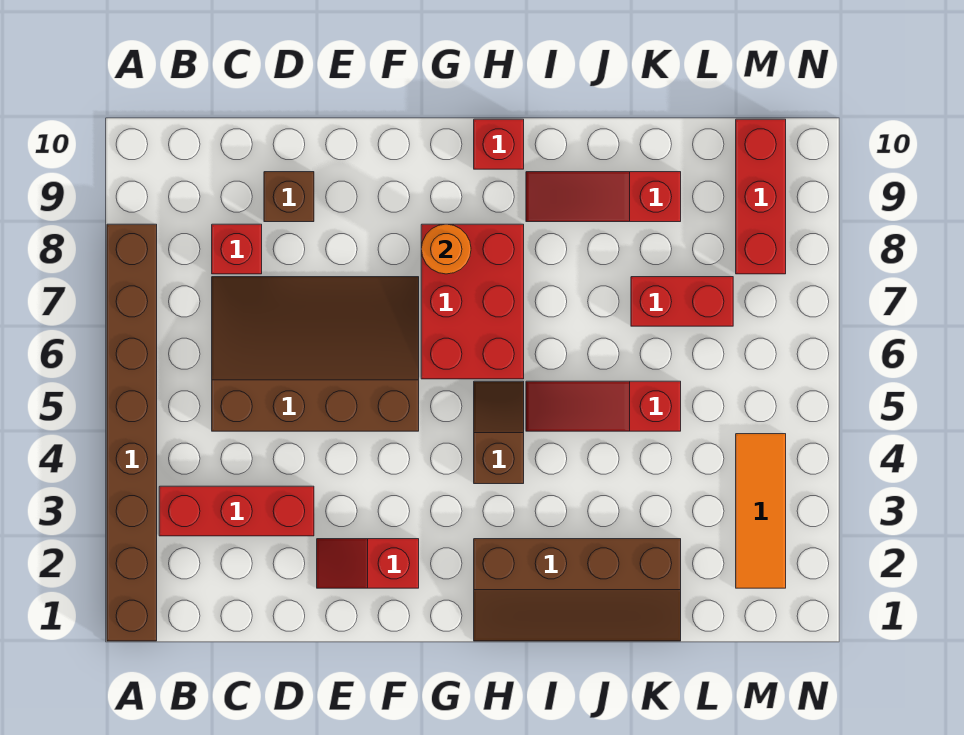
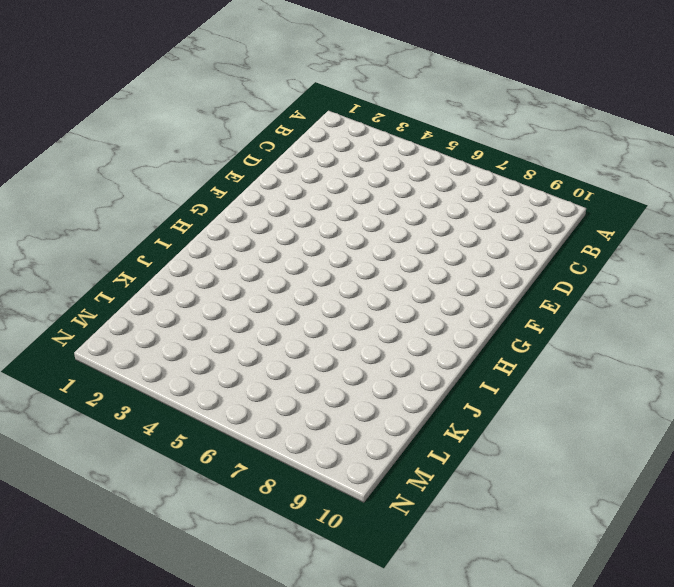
none -> brown brick A1:A8 level 1
none -> red brick B3:D3 level 1
none -> brown slope C5:F7 level 1 top 5

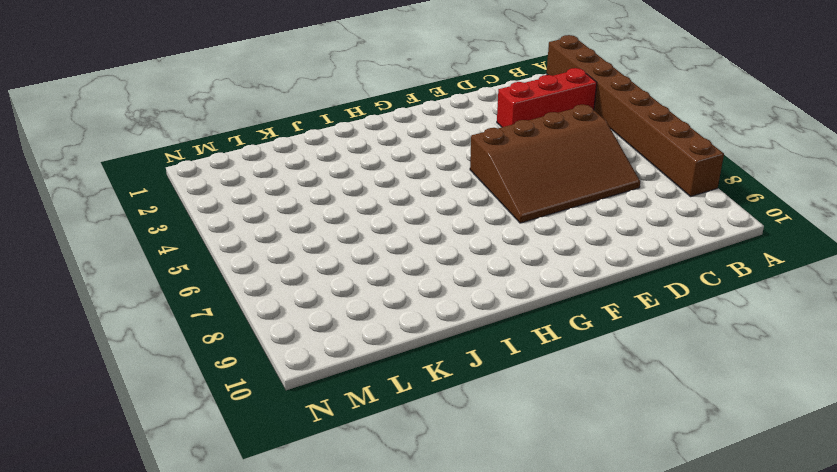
none -> red brick C8 level 1
none -> brown brick D9 level 1
none -> red slope E2:F2 level 1 top F

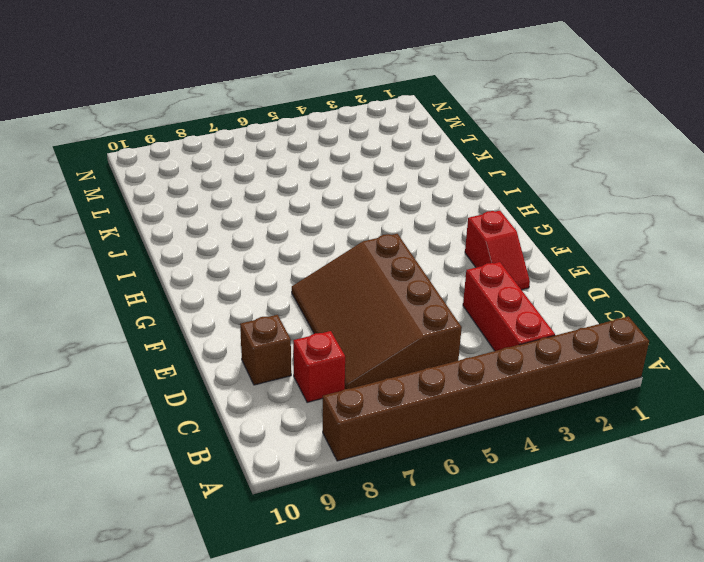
none -> red brick G6:H8 level 1
none -> brown slope H1:K2 level 1 top 2
none -> brown slope H4:H5 level 1 top 4

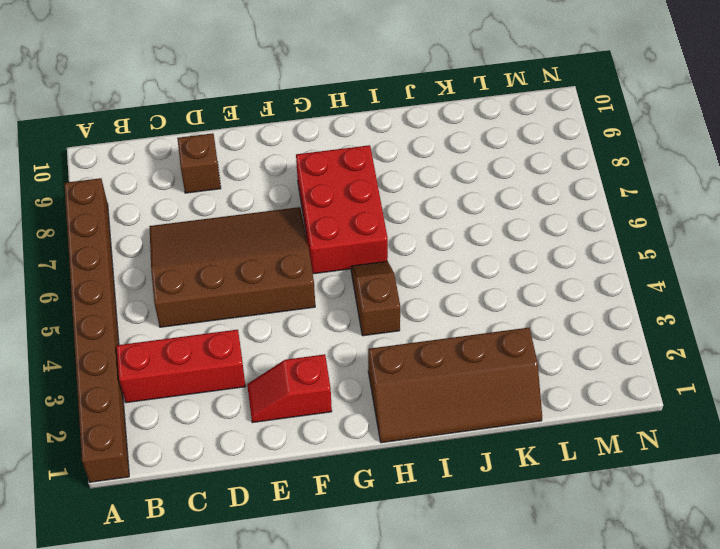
none -> red brick C8 level 1
none -> red brick H10 level 1
none -> red slope I5:K5 level 1 top K

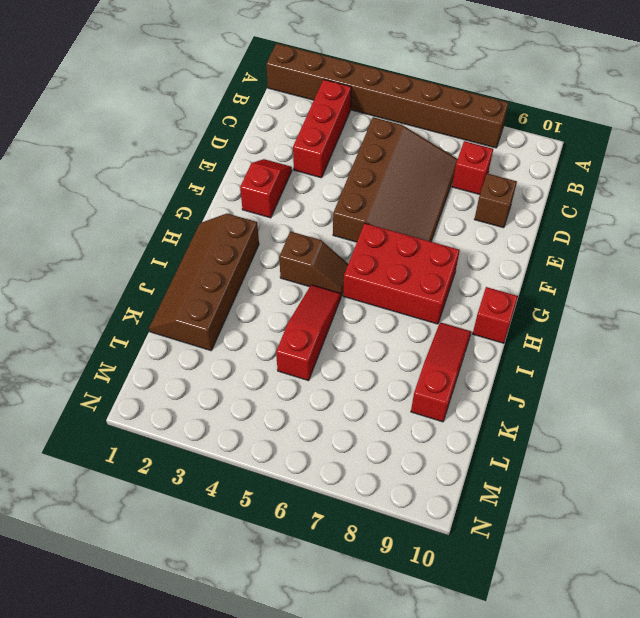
none -> red brick K7:L7 level 1
none -> orange tile M2:M4 level 1
none -> red brick M8:M10 level 1

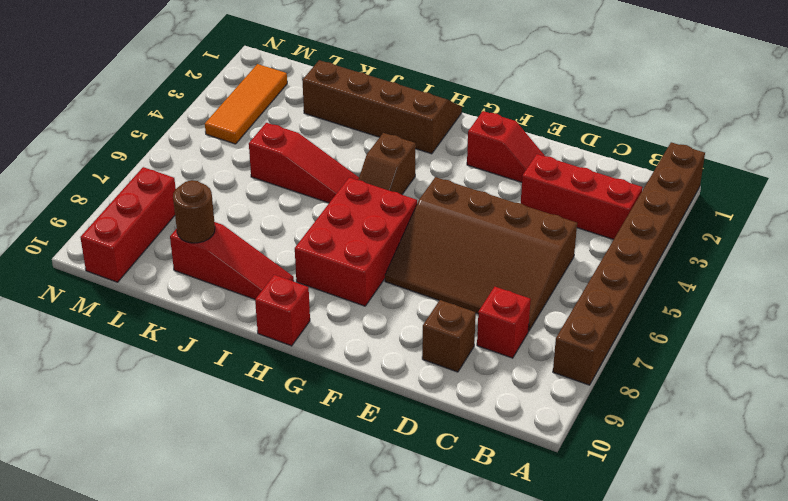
brown round brick K9 level 2 -> none
none -> red brick K7:L7 level 1
none -> orange round brick G8 level 2

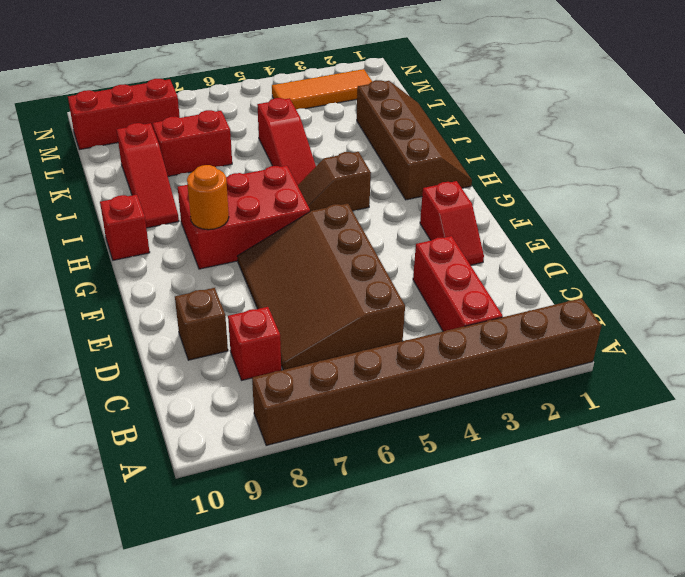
red brick K7:K8 level 1 -> red brick K7:L7 level 1

